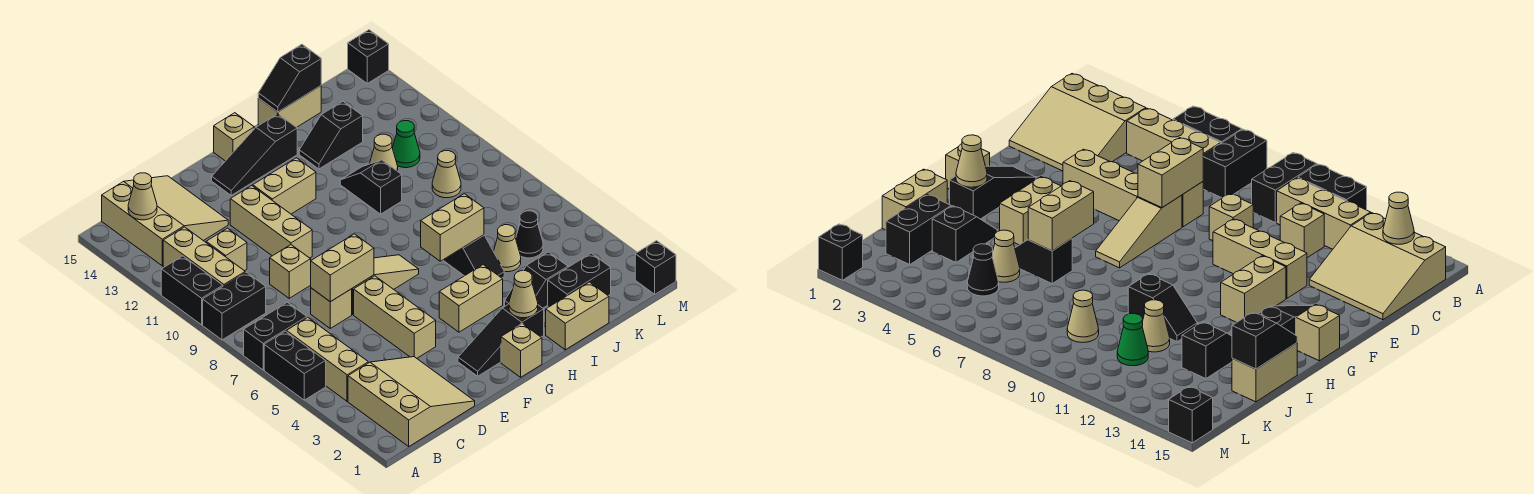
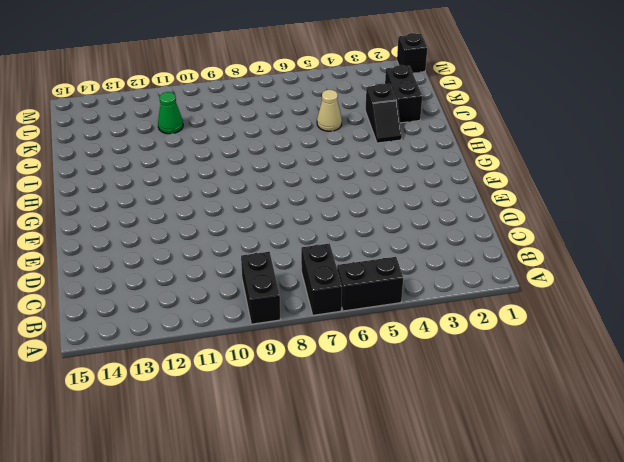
none -> black brick A10:A11 level 1
none -> tan slope B1:D3 level 1 top B
none -> tan brick B4:B6 level 1
none -> tan brick B10:B12 level 1

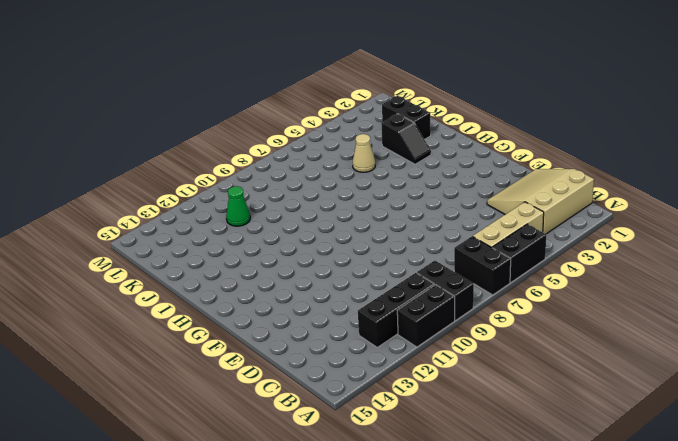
black brick B10:B12 level 1 -> tan brick B10:B12 level 1
none -> tan slope B13:D15 level 1 top B
none -> tan brick C11 level 1
none -> tan brick D7 level 1
none -> tan brick D9 level 1

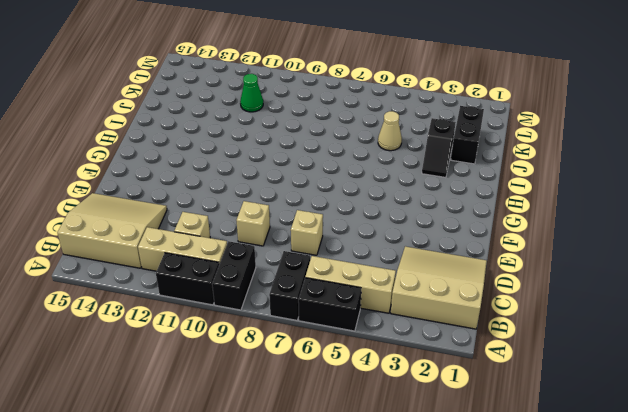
none -> tan brick E4:E6 level 1
none -> tan slope E7:G7 level 1 top E
none -> tan brick E10:E12 level 1
none -> black slope F2:H2 level 1 top H

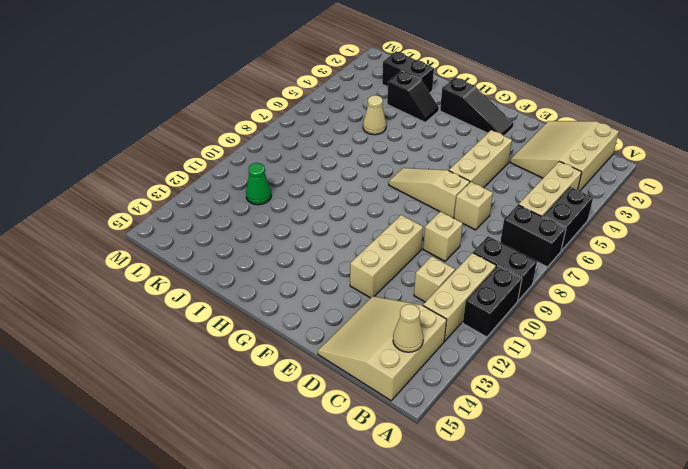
none -> tan brick F12:G12 level 1
none -> black slope F14:H14 level 1 top H
none -> tan brick G1 level 1
none -> tan brick G4:H4 level 1

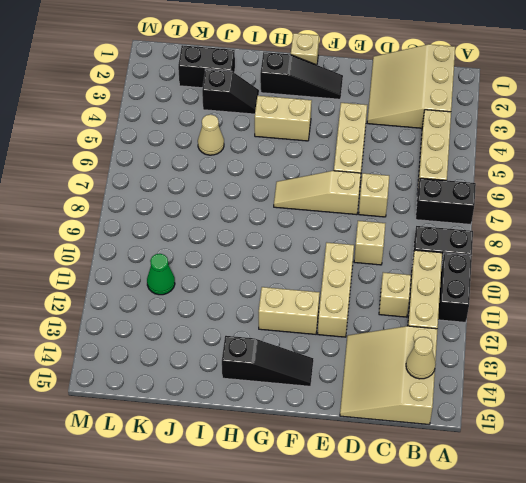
none -> black brick A5:A6 level 1
none -> tan brick G15 level 1
none -> tan brick I1:J1 level 1
none -> black slope I5:I6 level 1 top 6

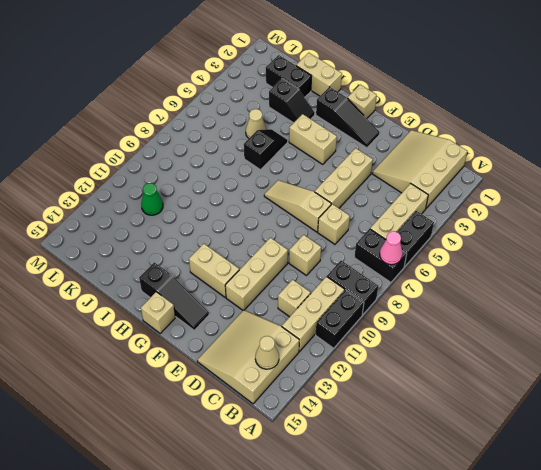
pink cone A7 level 2 -> none
none -> black slope I10:I11 level 1 top 10
none -> black slope I13:J13 level 1 top J
none -> tan brick I15:J15 level 1
none -> tan cone J11 level 1

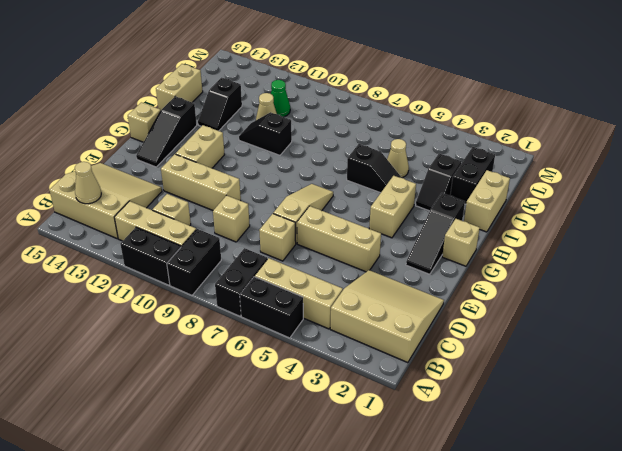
none -> black cone K5 level 1
none -> tan cone K9 level 1
none -> black brick M1 level 1
none -> black brick M15 level 1

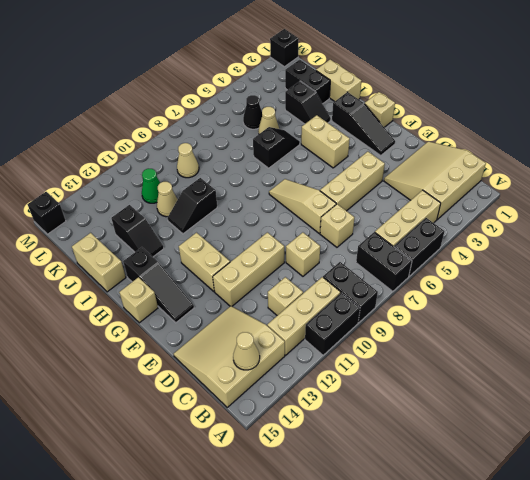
none -> tan brick D7:E7 level 2
none -> tan cone H2 level 2
none -> tan brick H6:I6 level 2
none -> black slope I15:J15 level 2 top J

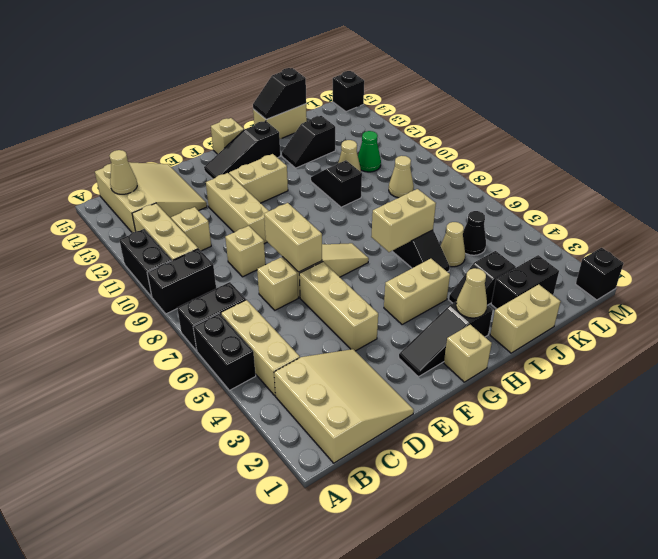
tan brick E7:E8 level 2 -> tan brick D7:E7 level 2

